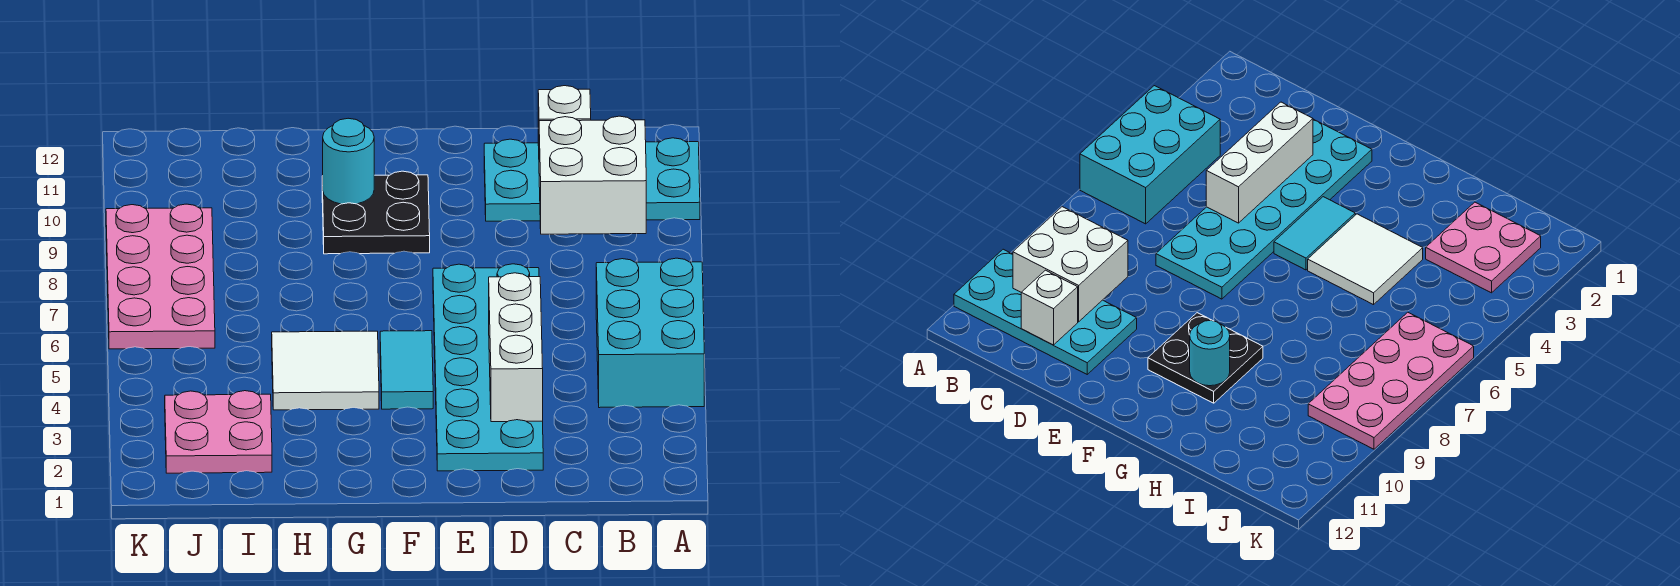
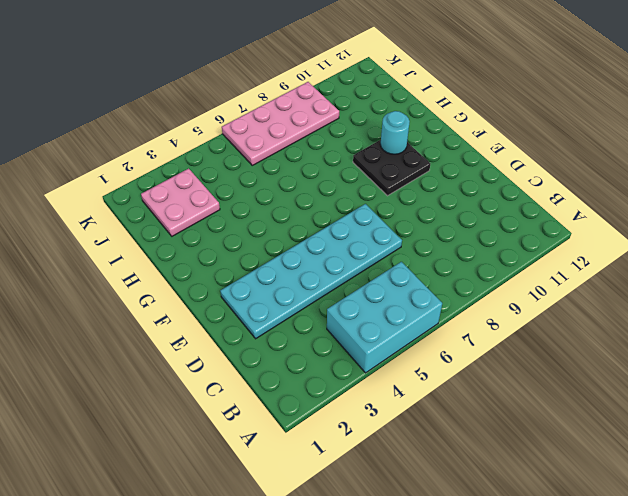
none -> cyan plate A10:D11 level 1
none -> cyan tile F4:F5 level 1
none -> white tile G4:H5 level 1

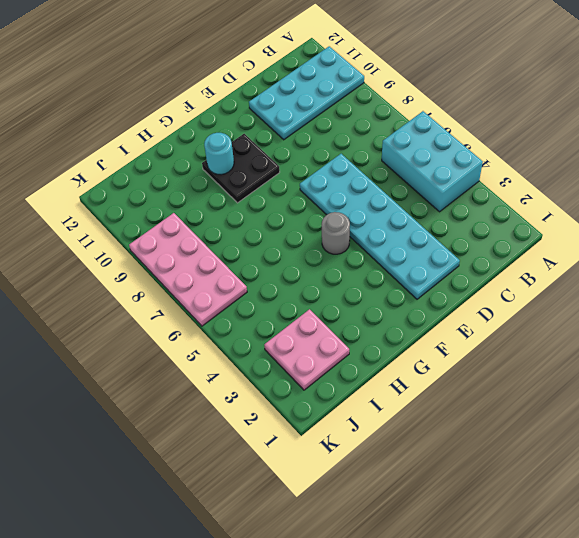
grey round brick F5 level 1 -> cyan tile F4:F5 level 1
none -> white tile G4:H5 level 1
none -> white brick B9:C10 level 2
none -> white brick C11 level 2

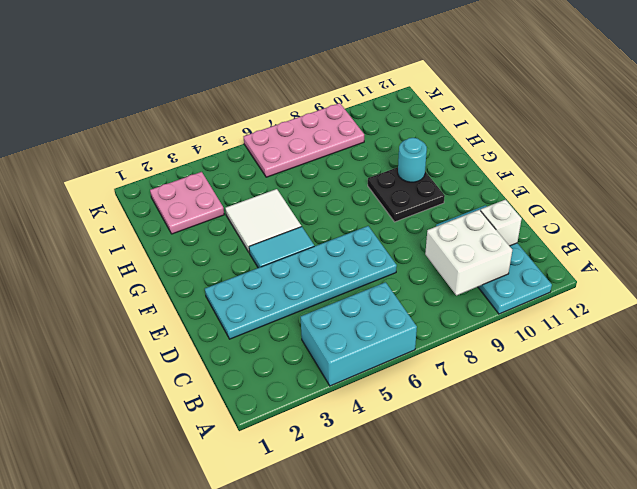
none -> white brick D3:D5 level 2

